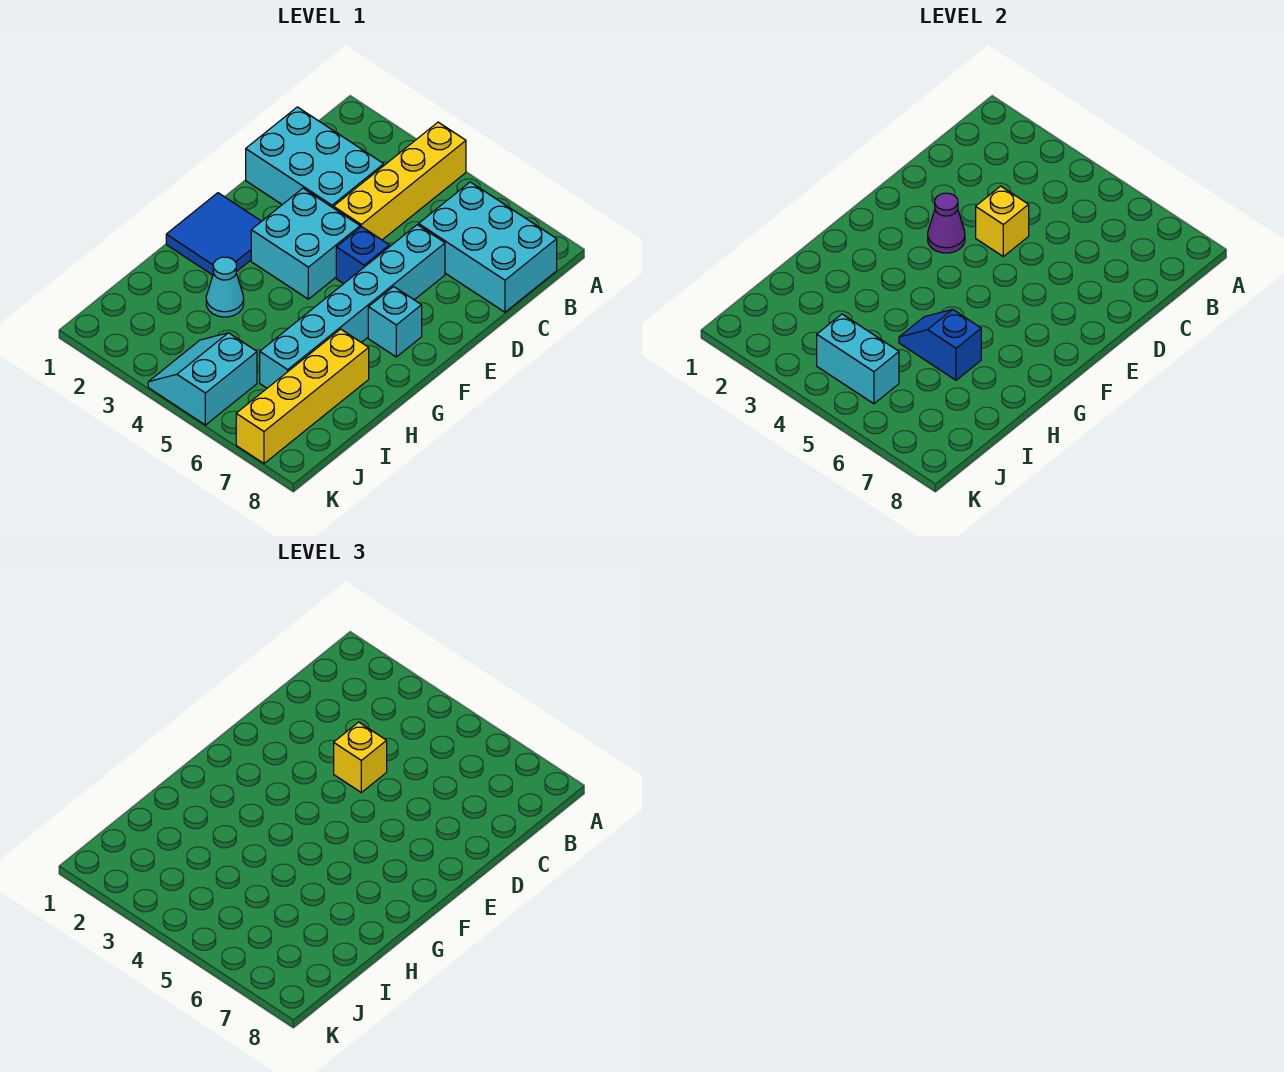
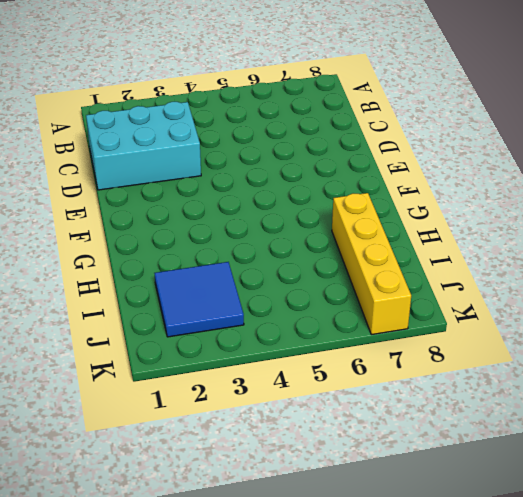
blue tile I2:J3 level 1 -> blue tile F1:G2 level 1
none -> yellow brick A4:D4 level 1
none -> cyan brick B6:C8 level 1
none -> cyan brick D6:I6 level 1

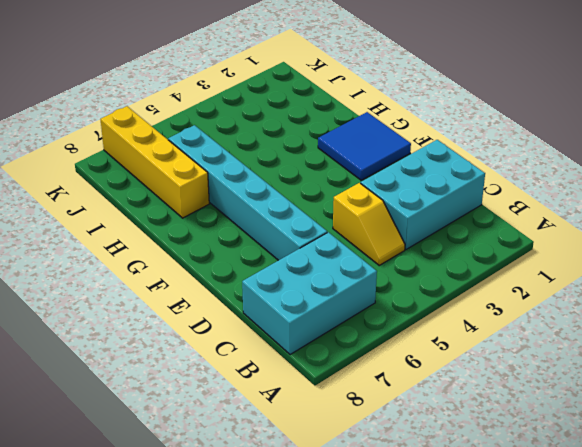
yellow slope C4:D4 level 1 top D -> yellow brick A4:D4 level 1
none -> cyan brick E3:F4 level 1
none -> blue brick E5 level 1
none -> cyan brick F7 level 1

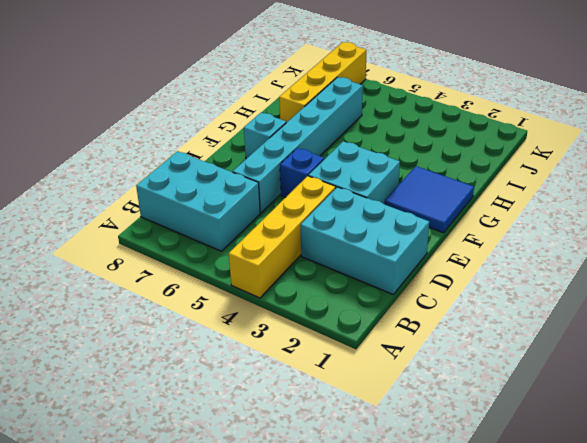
none -> cyan cone H3 level 1
none -> cyan slope J4:K5 level 1 top 5
none -> yellow brick D4 level 2

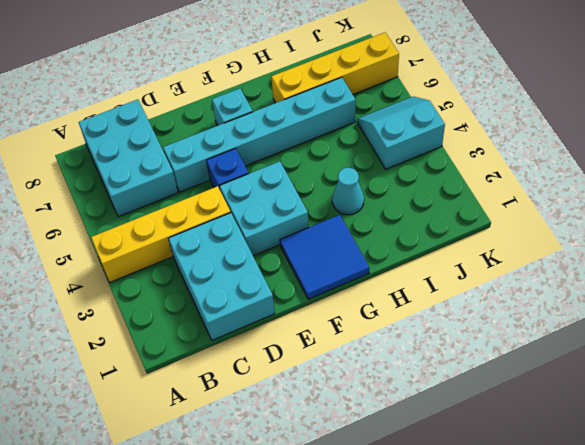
cyan slope J4:K5 level 1 top 4 -> cyan slope J4:K5 level 1 top 5
none -> yellow brick D4 level 2
none -> purple cone E3 level 2
none -> blue slope H5:H6 level 2 top 6

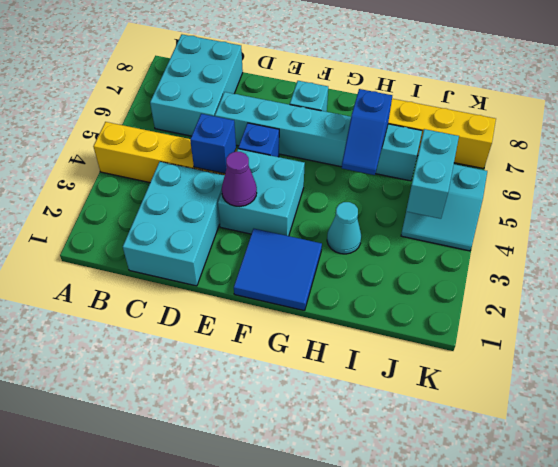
blue brick D4 level 2 -> yellow brick D4 level 2
none -> yellow brick D4 level 3

